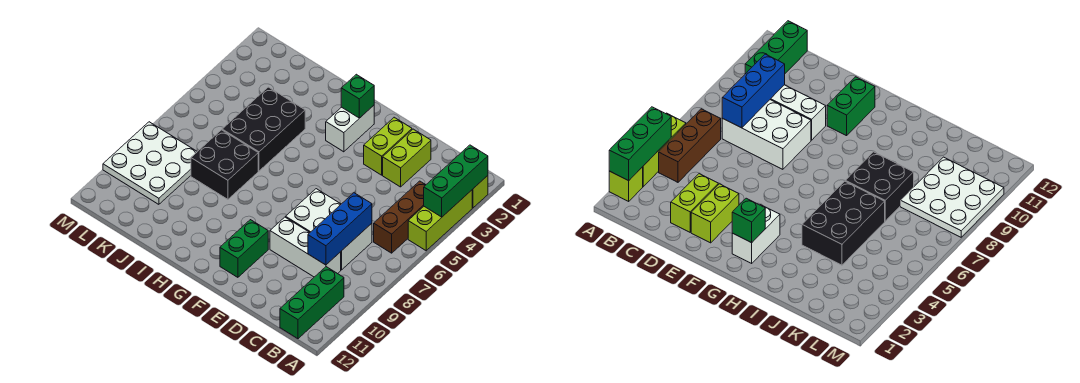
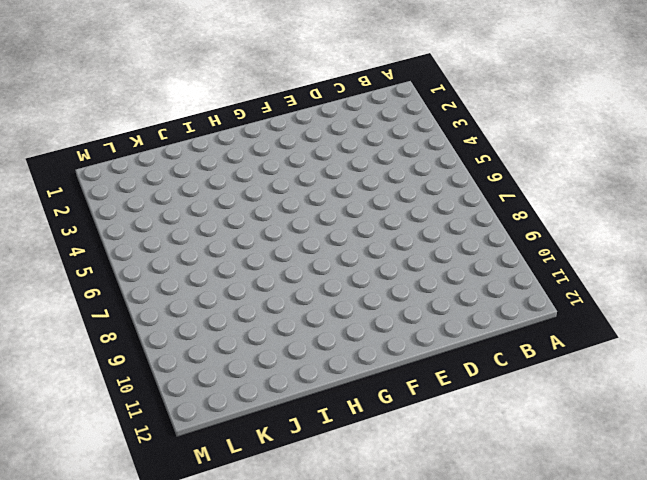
none -> lime brick A2 level 1
none -> lime brick A3:A5 level 1
none -> brown brick B4:B6 level 1

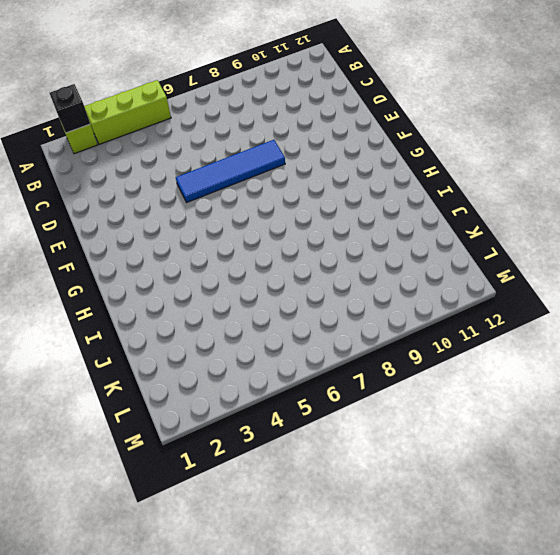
black brick A2 level 2 -> green brick A2:A4 level 2
blue tile E5:E8 level 1 -> white brick C7:E8 level 1
none -> brown brick B4:B6 level 1
none -> green brick B10:B12 level 1
none -> white brick C9:E9 level 1

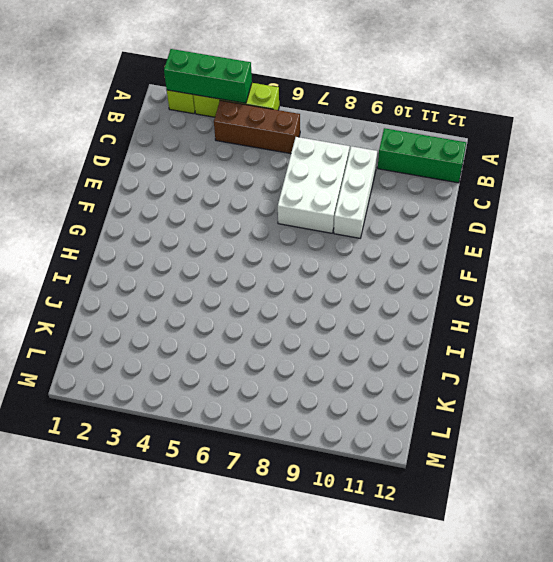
none -> lime brick D2:D3 level 1
none -> lime brick E2:E3 level 1
none -> green brick F10:F11 level 1

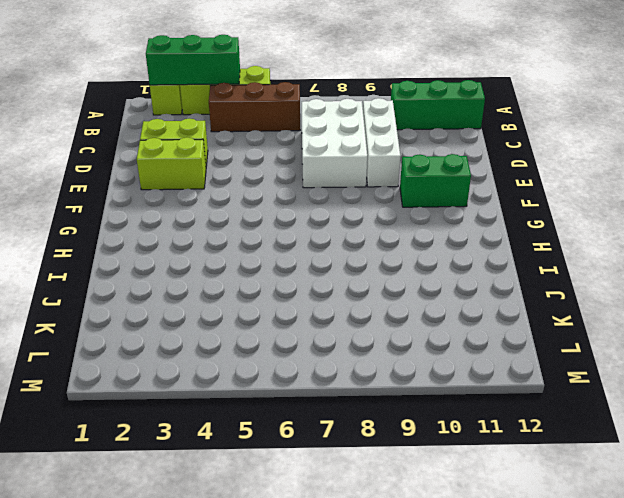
none -> white brick G2:G3 level 1
none -> black brick I4:J6 level 1
none -> black brick I7:J8 level 1

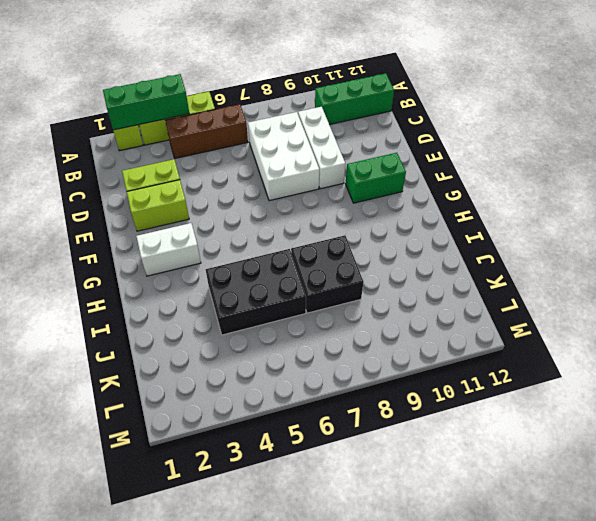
none -> white plate K8:M10 level 1
none -> blue brick C7:C9 level 2
none -> green brick G2 level 2

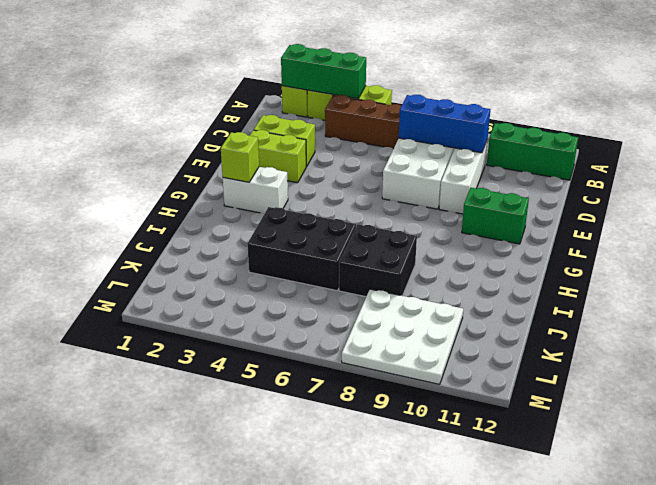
lime brick G2 level 2 -> green brick G2 level 2

